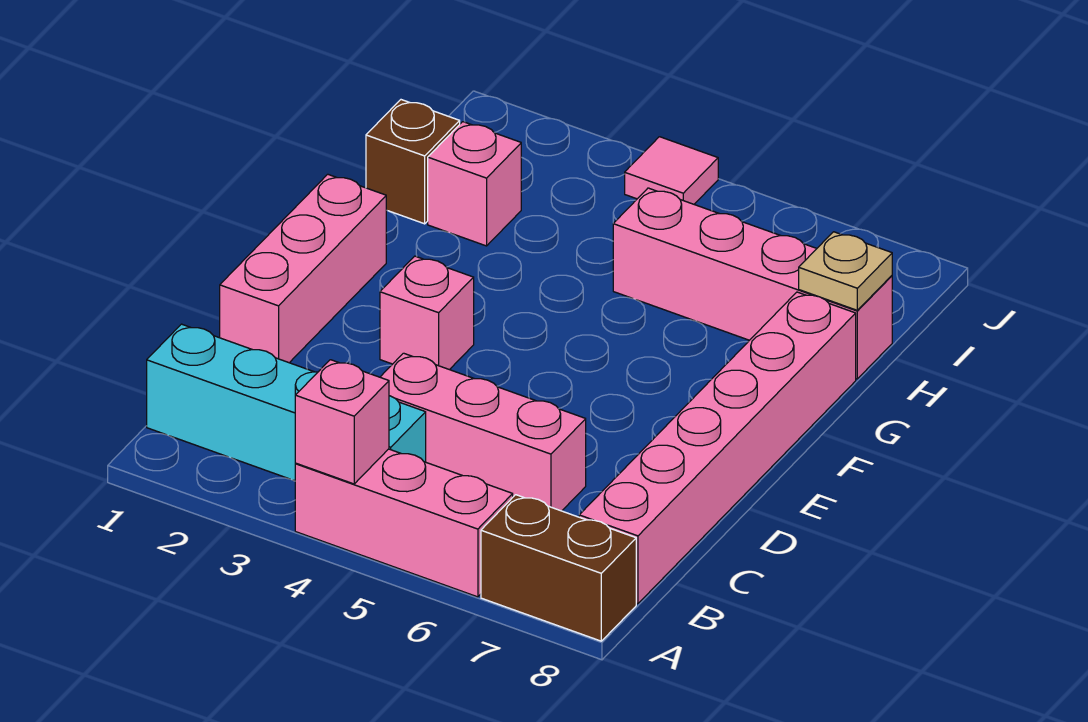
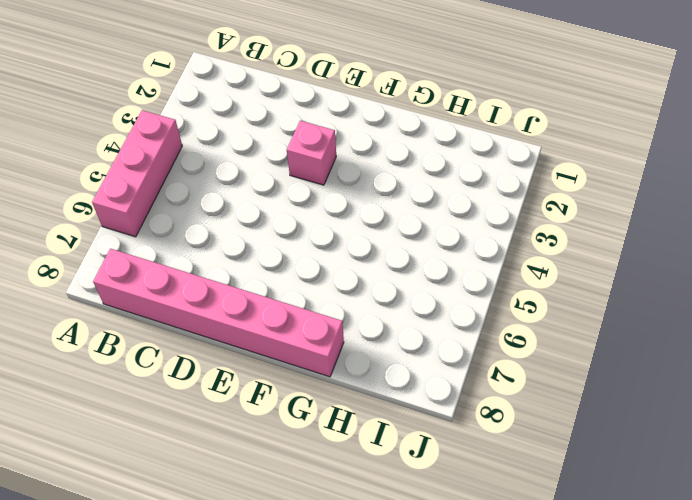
none -> brown brick A7:A8 level 1
none -> cyan brick B1:B4 level 1
none -> pink brick C4:C6 level 1

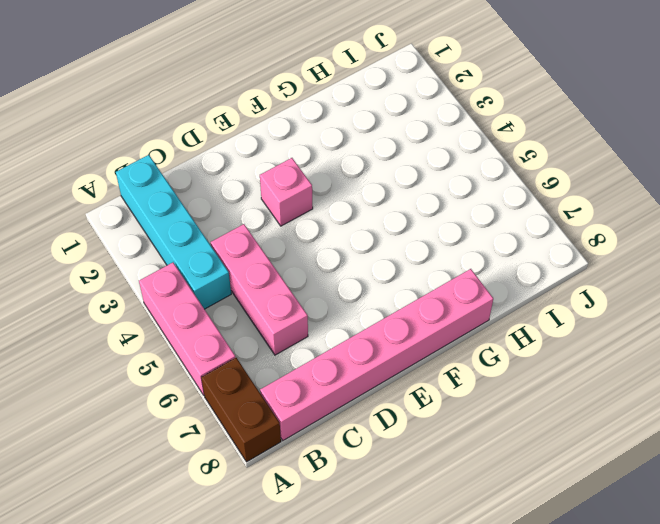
none -> pink brick D1:F1 level 1
none -> brown brick H1 level 1
none -> pink brick H2 level 1

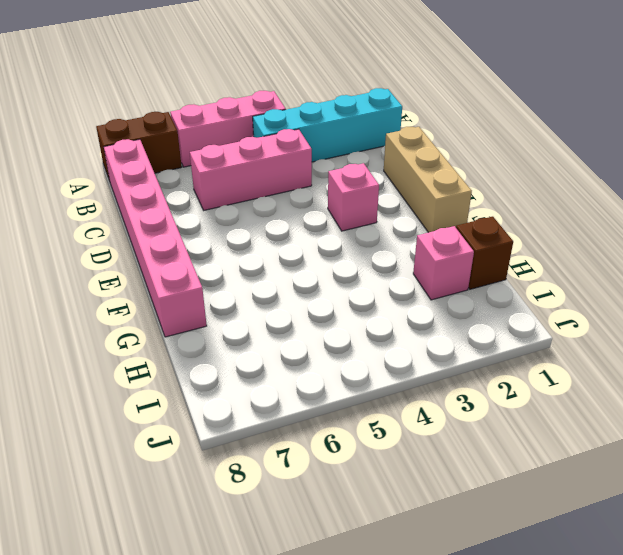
tan brick D1:F1 level 1 -> pink brick D1:F1 level 1
none -> pink brick H5:H8 level 1
none -> pink tile J4 level 1
none -> pink brick A4 level 2

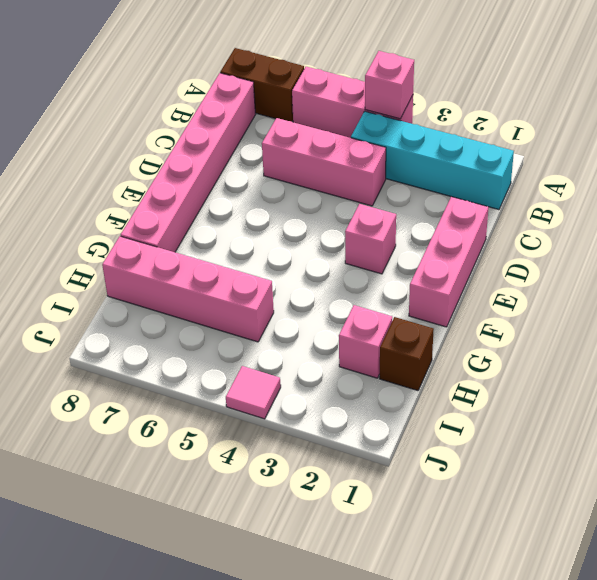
none -> tan plate H8 level 2

